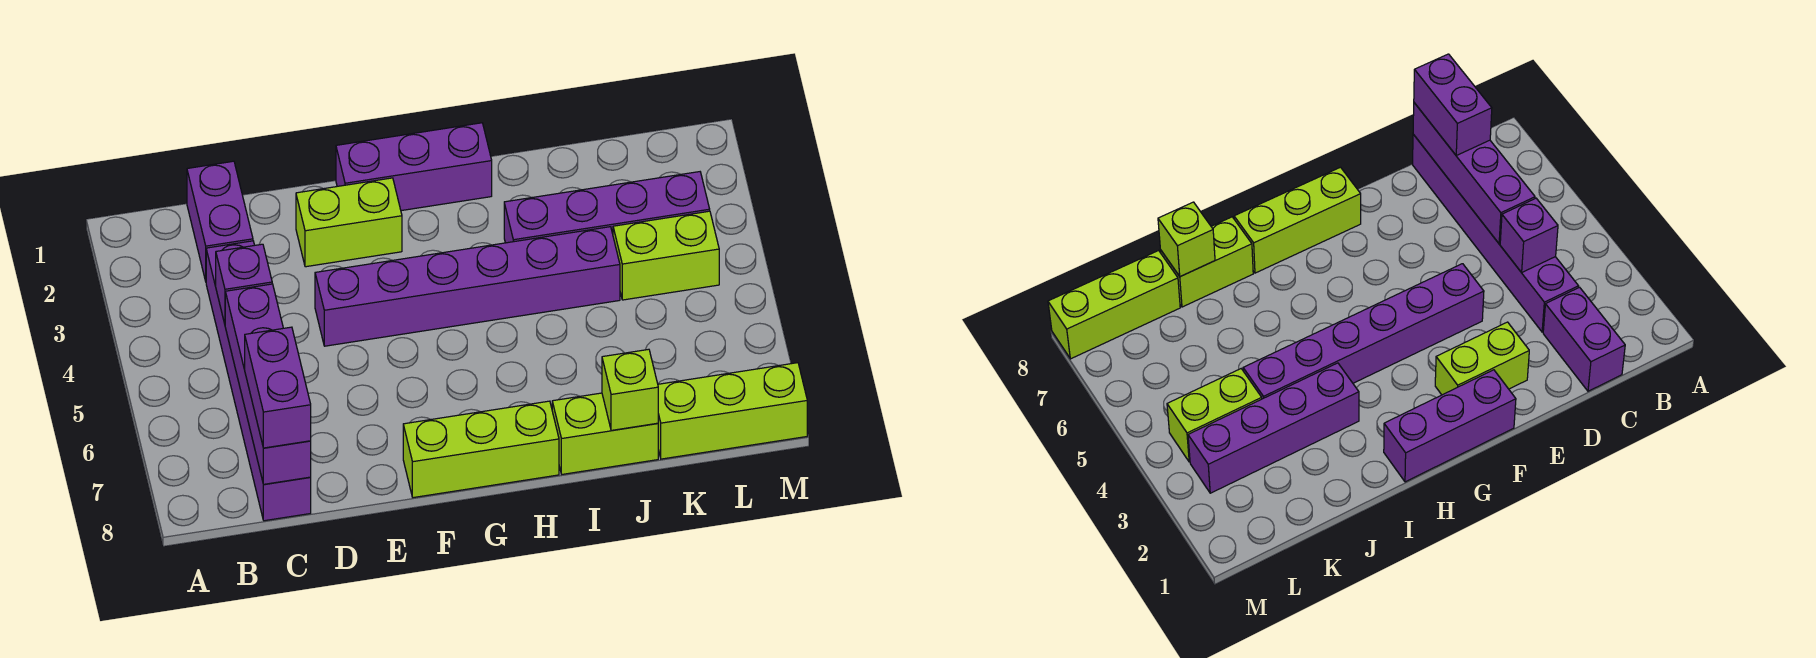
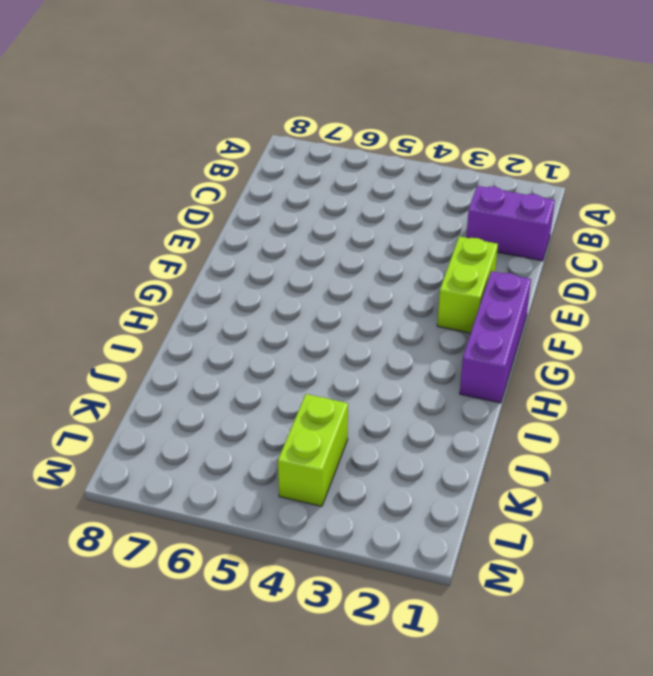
none -> purple brick C3:C8 level 1
none -> purple brick E4:J4 level 1
none -> lime brick F8:H8 level 1

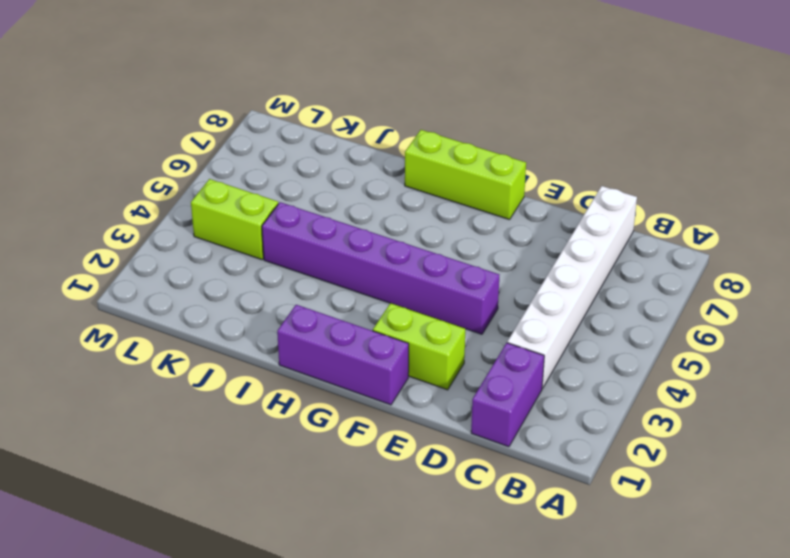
white brick C3:C8 level 1 -> purple brick C3:C8 level 1
none -> purple brick I3:L3 level 1
none -> lime brick I8:J8 level 1
none -> lime brick K8:M8 level 1

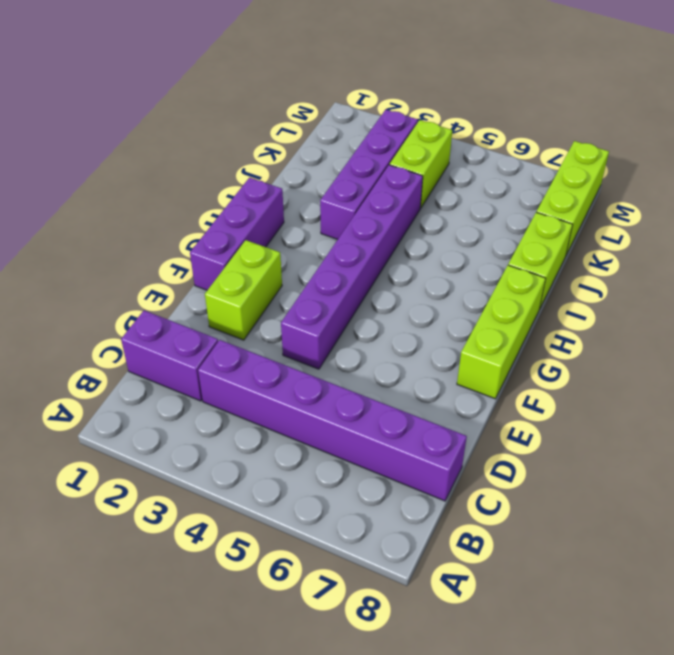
none -> purple brick C4 level 2
none -> purple brick C5:C8 level 2
none -> lime brick J8 level 2

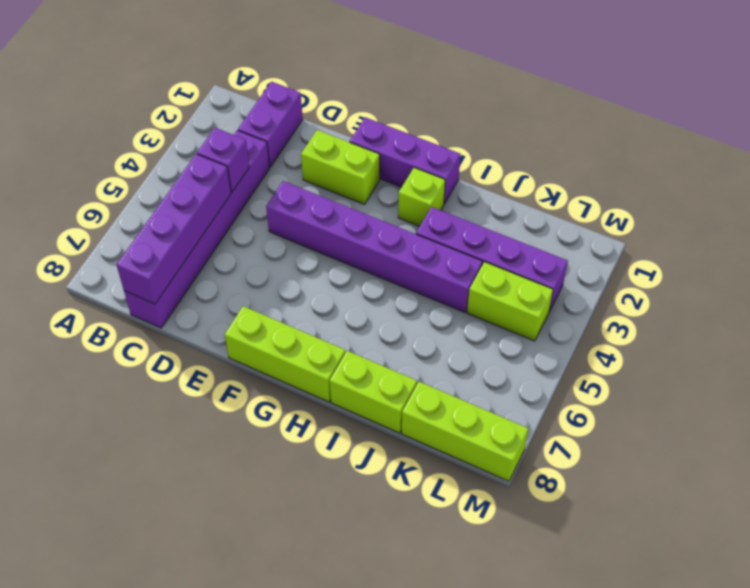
lime brick H2 level 1 -> lime brick J8 level 2
none -> purple brick C7:C8 level 3

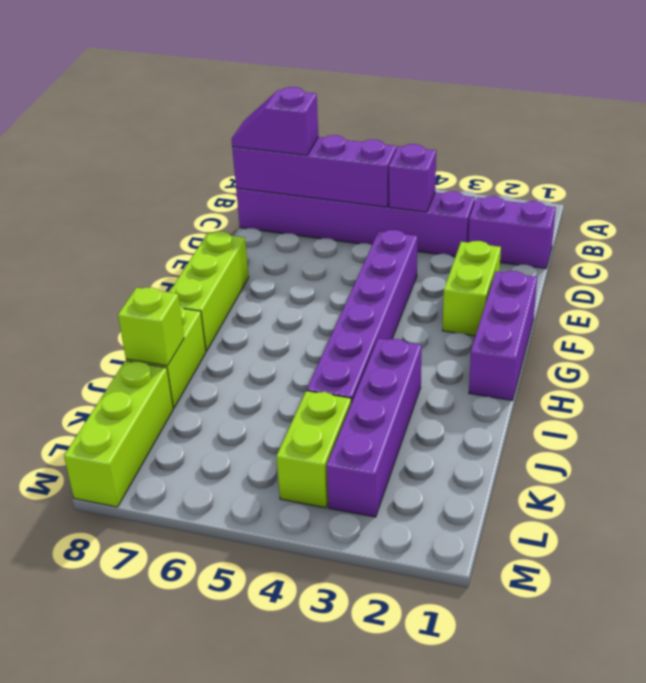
purple slope C7:C8 level 3 top 7 -> purple brick C7:C8 level 3

